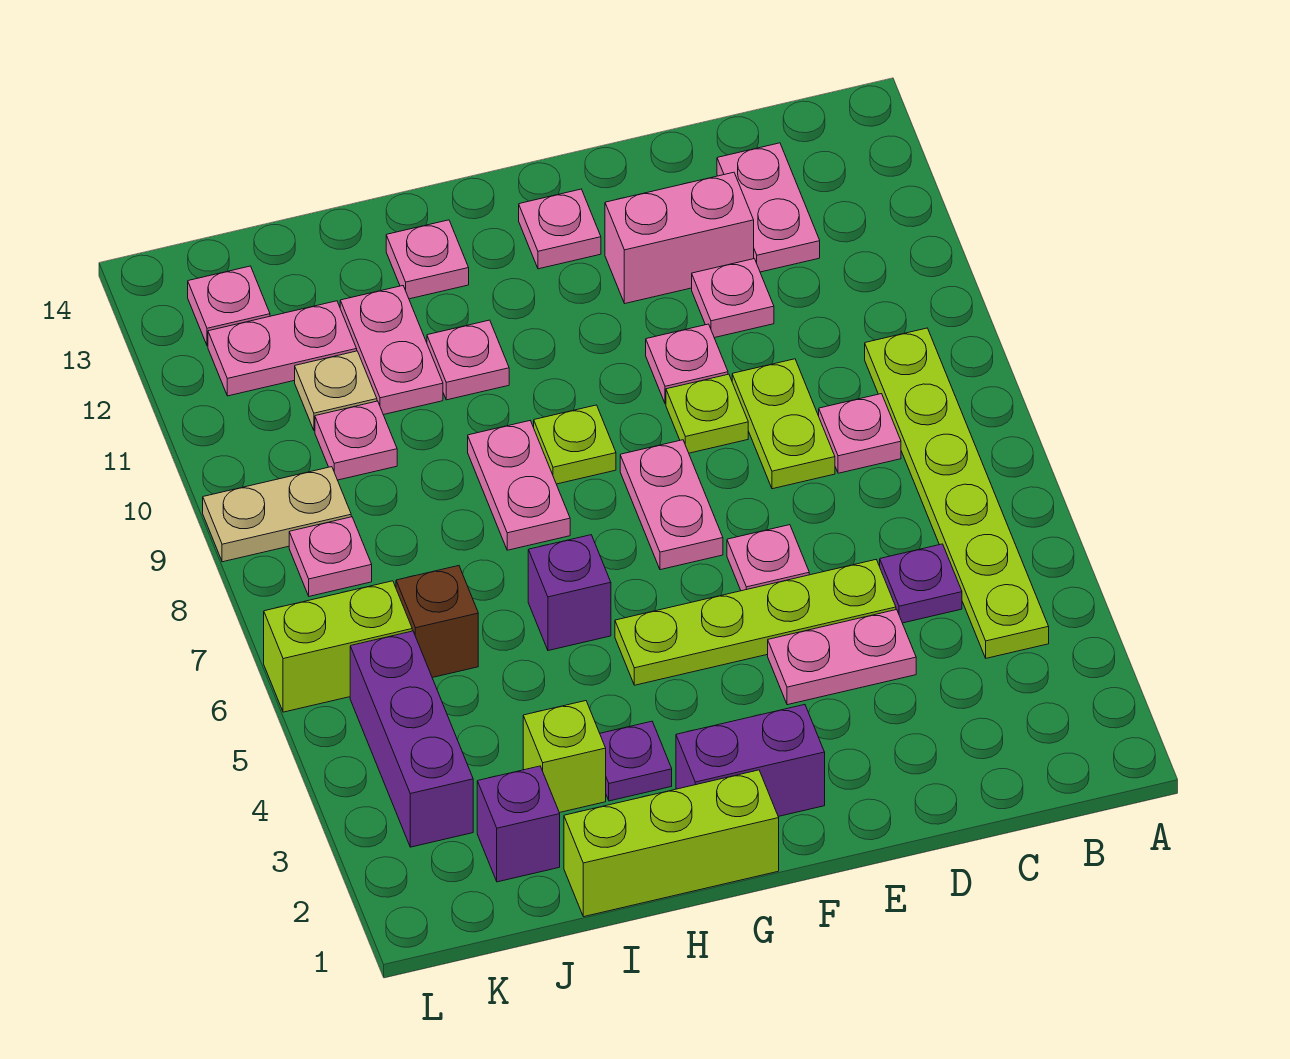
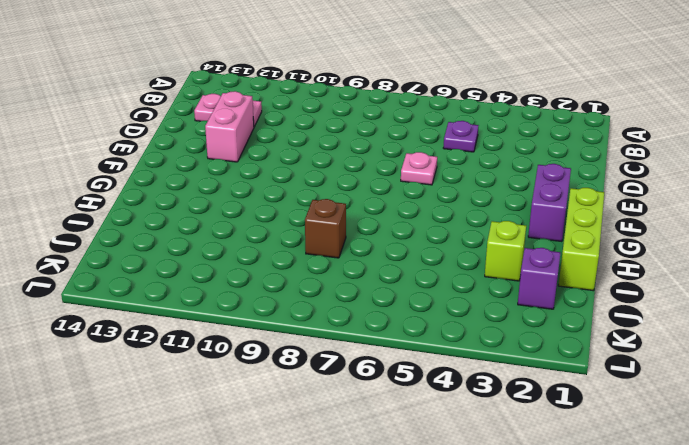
brown brick I8 level 1 -> brown brick J6 level 1
none -> lime plate B4:B9 level 1
none -> pink plate C8 level 1
none -> pink plate D4:E4 level 1
none -> lime plate D5:G5 level 1

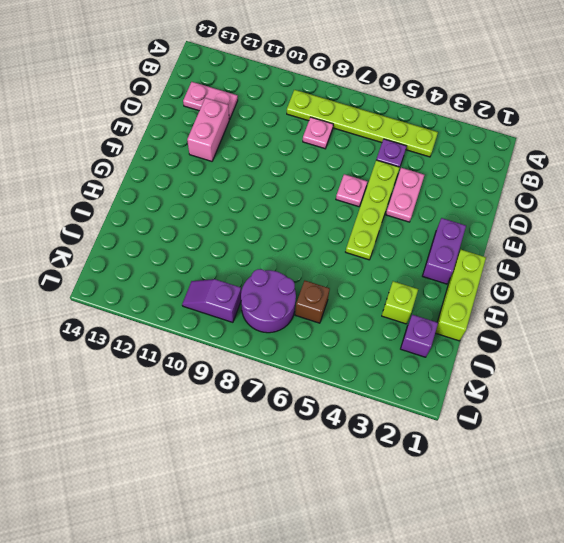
purple round brick J7:K8 level 1 -> pink plate K8 level 1
purple slope K9:K10 level 1 top 9 -> tan plate K9:L9 level 1
none -> lime plate D8:D9 level 1
none -> pink plate D11 level 1
none -> lime plate E9 level 1
none -> pink plate E10 level 1

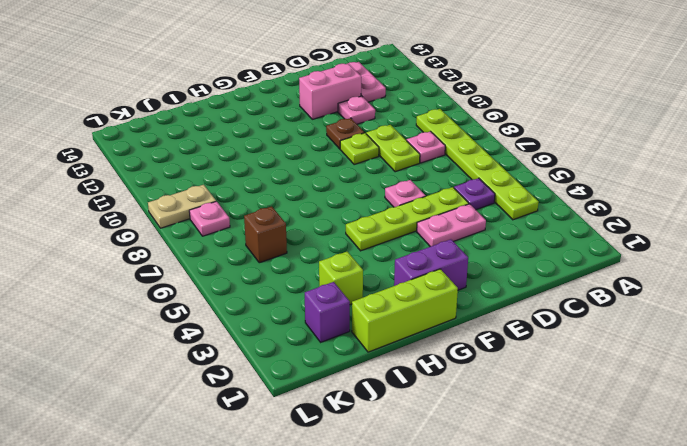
brown plate E10 level 1 -> pink plate E10 level 1
none -> pink plate F7:F8 level 1
none -> pink plate F13 level 1
none -> lime plate G9 level 1
none -> purple plate H3 level 1

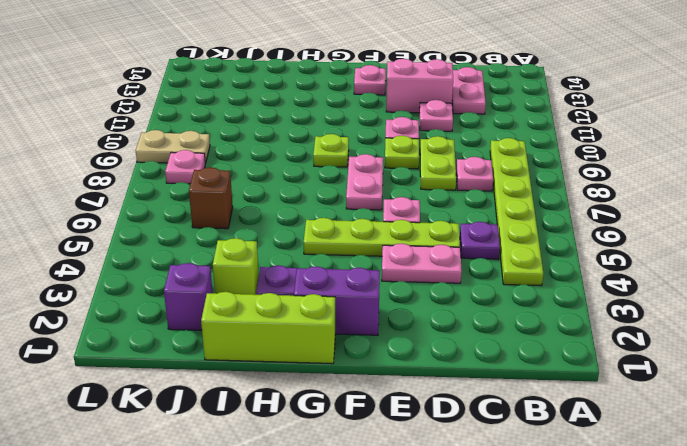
none -> purple brick H6 level 1
none -> pink plate H8:H9 level 1
none -> pink plate H11 level 1
none -> pink plate H13 level 1

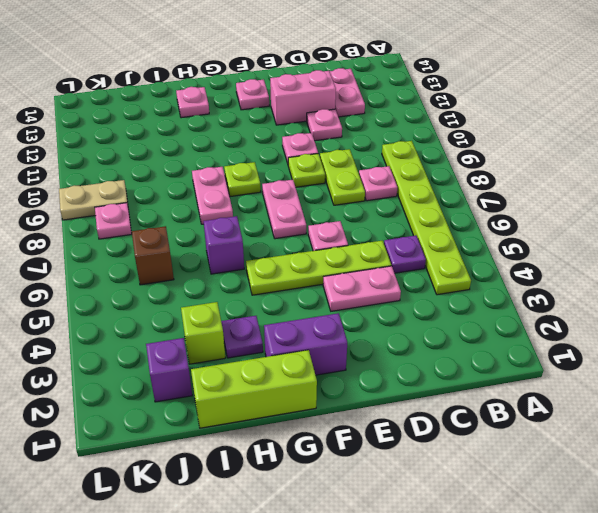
none -> pink plate H11 level 1
none -> pink plate I11:I12 level 1
none -> pink plate J10 level 1
none -> tan plate J11 level 1

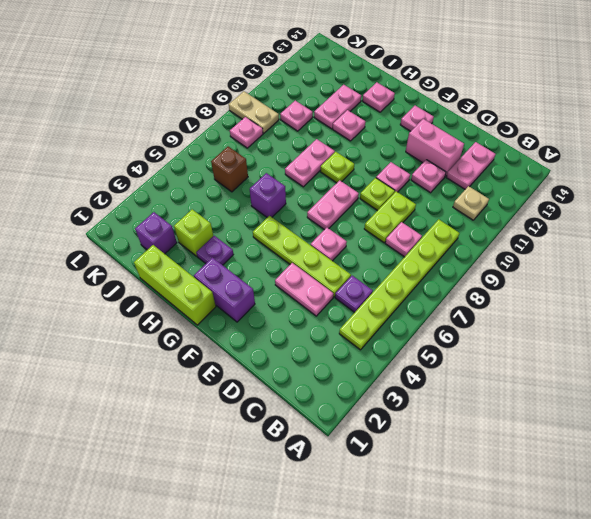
tan plate B11 level 1 -> tan plate J11 level 1
none -> pink plate J12:K12 level 1
none -> purple brick K3:K5 level 1
none -> lime brick K6:L6 level 1
none -> pink plate K13 level 1

